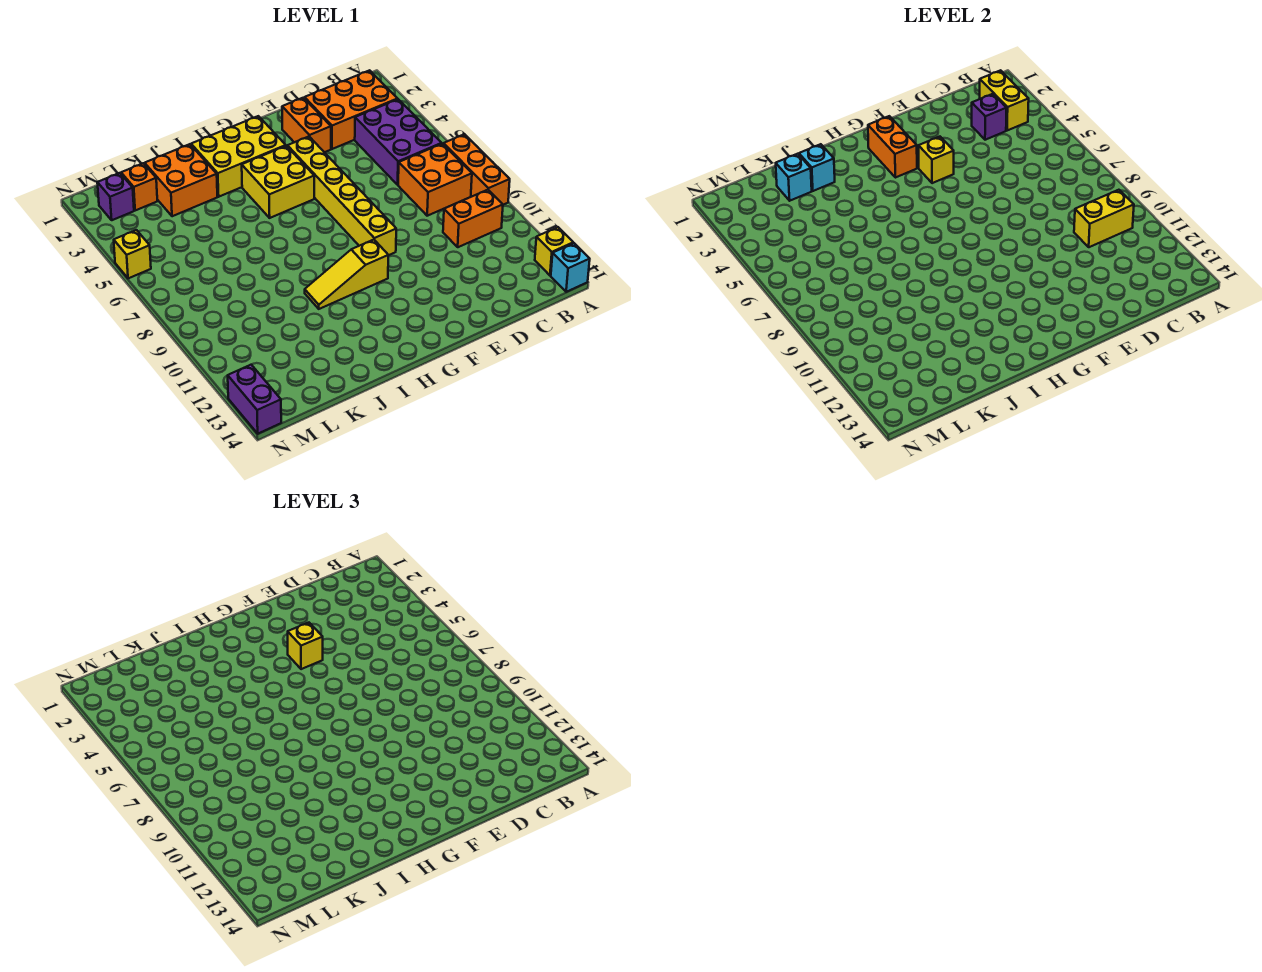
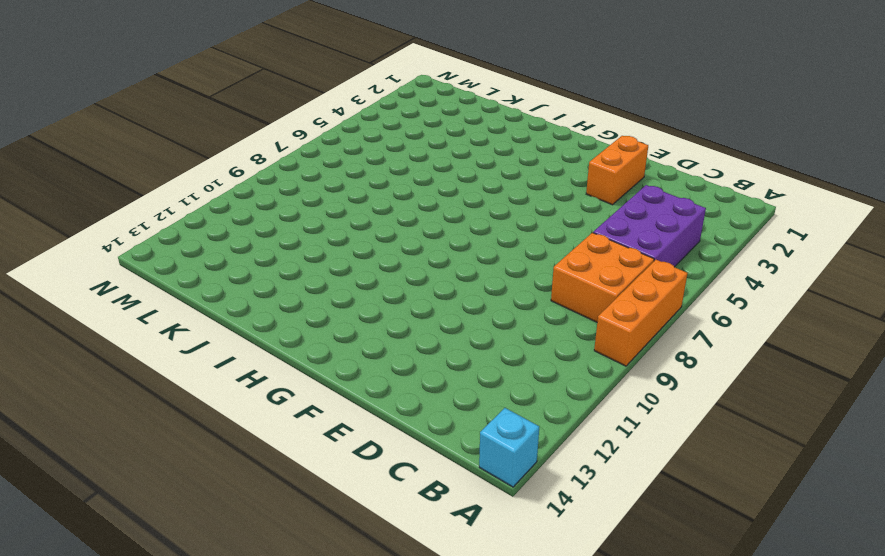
none -> yellow brick A13 level 1
none -> orange brick B2:D3 level 1
none -> orange brick B10:C10 level 1

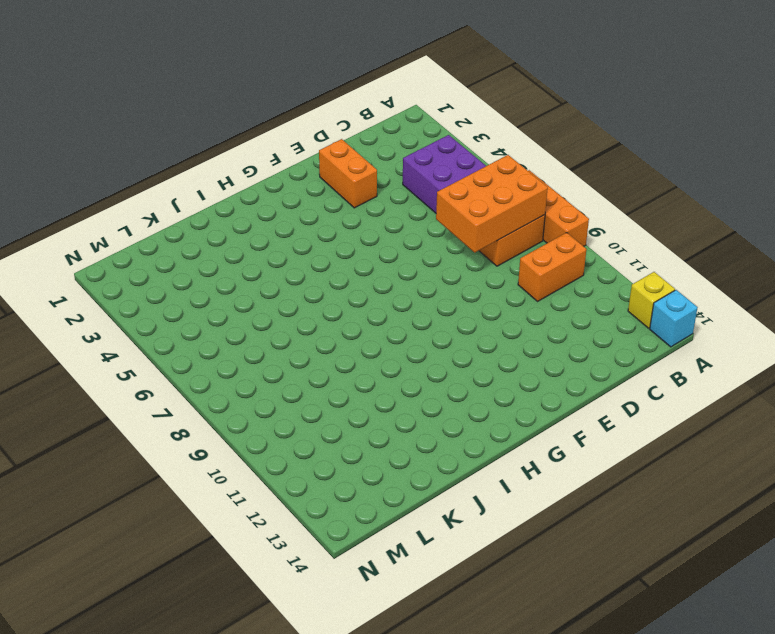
orange brick B7:D8 level 2 -> orange brick B2:D3 level 1
none -> yellow brick F4:F9 level 1
none -> yellow brick G2:I3 level 1
none -> yellow brick G4:H5 level 1

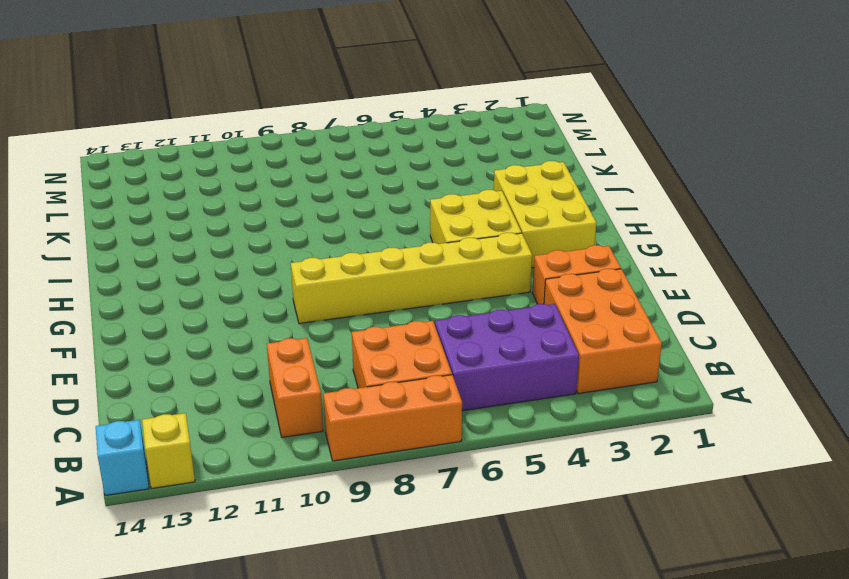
none -> yellow slope G10:I10 level 1 top G
none -> orange brick J2:K3 level 1
none -> orange brick L2 level 1

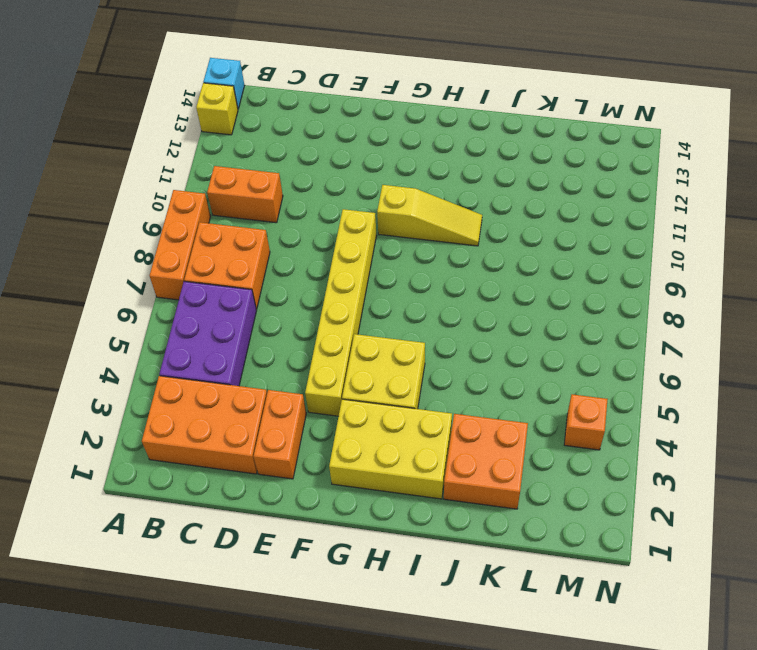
orange brick M4 level 1 -> orange brick L2 level 1
none -> purple brick M2 level 1
none -> yellow brick N5 level 1
none -> purple brick N13:N14 level 1

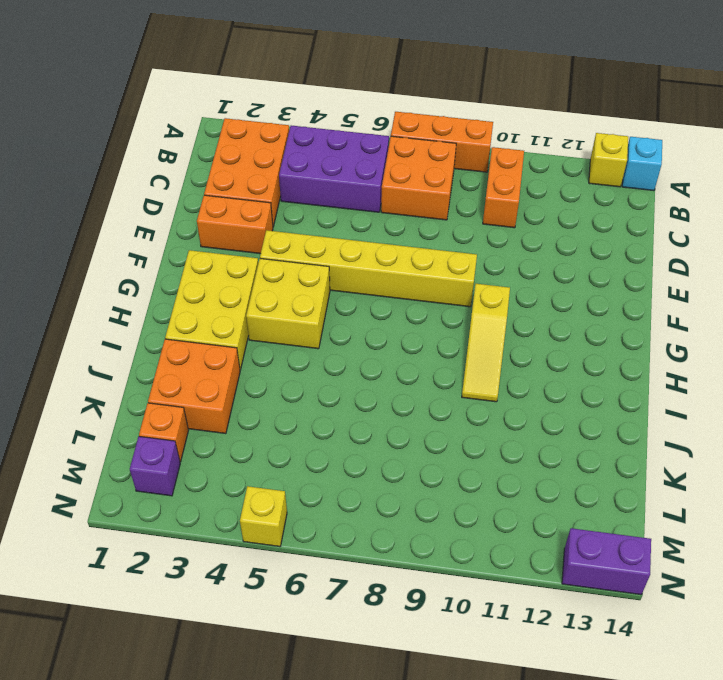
none -> yellow brick B2:B3 level 2
none -> yellow brick B10:C10 level 2
none -> purple brick C3 level 2

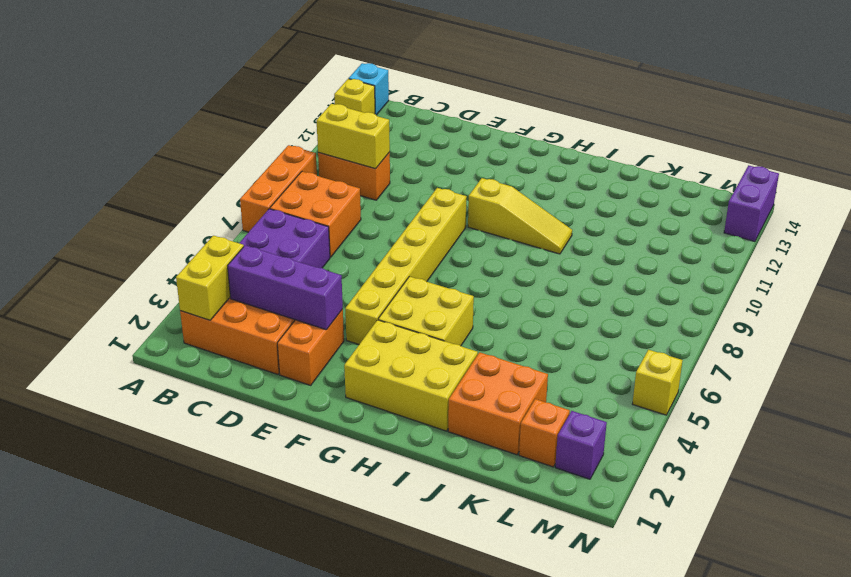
purple brick C3:E3 level 2 -> purple brick C3 level 2
none -> yellow brick F4 level 2
none -> orange brick G2:G3 level 2
none -> cyan brick J2 level 2

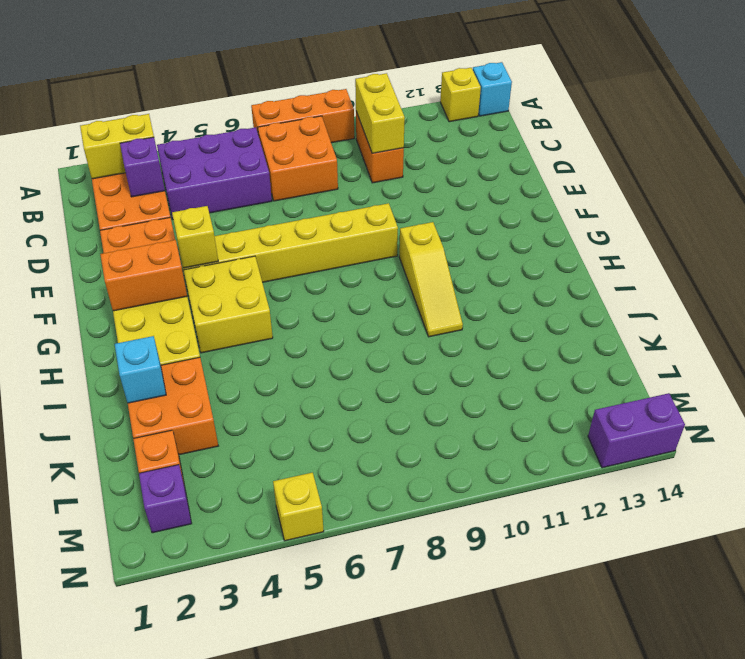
none -> cyan brick K2 level 2
none -> yellow brick F4 level 3

